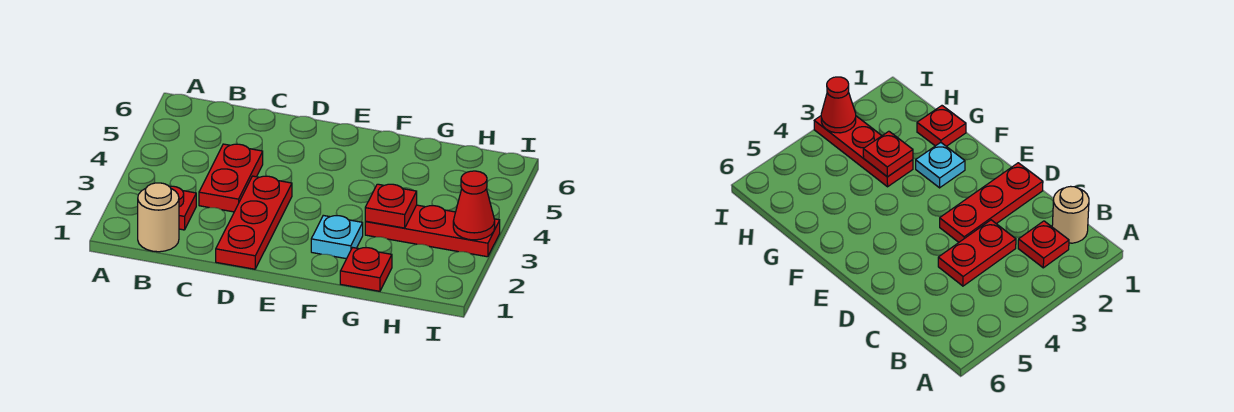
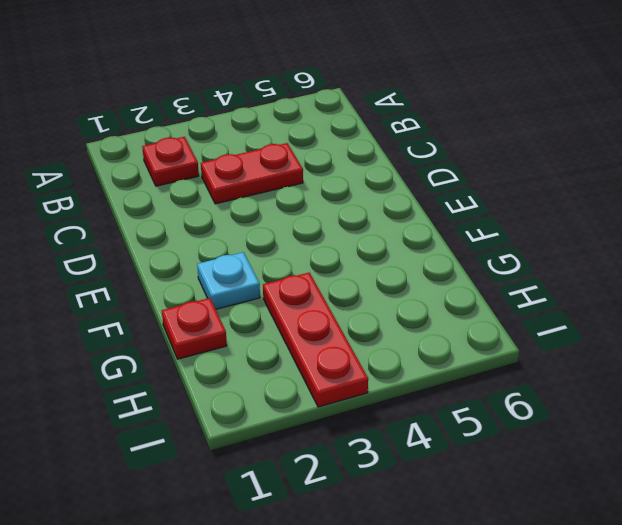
none -> tan round brick B1 level 1
none -> red plate D1:D3 level 1

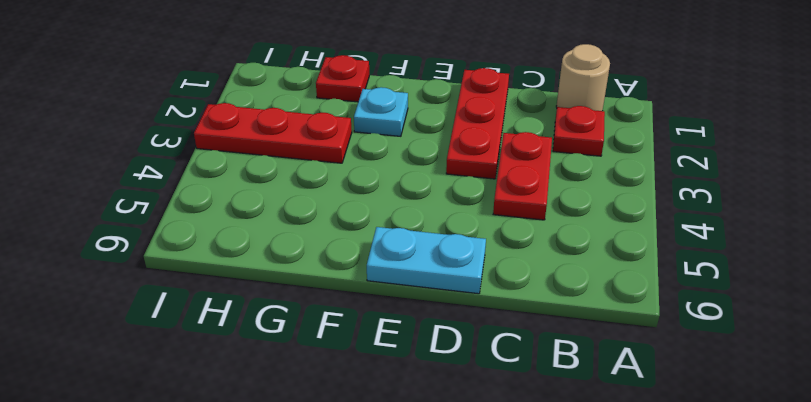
cyan plate D6:E6 level 1 -> none
none -> red plate G3 level 2
none -> red cone I3 level 2

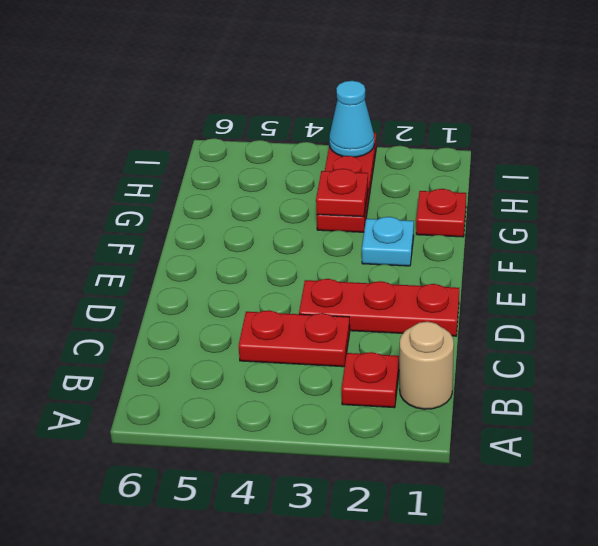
cyan cone I3 level 2 -> red cone I3 level 2

